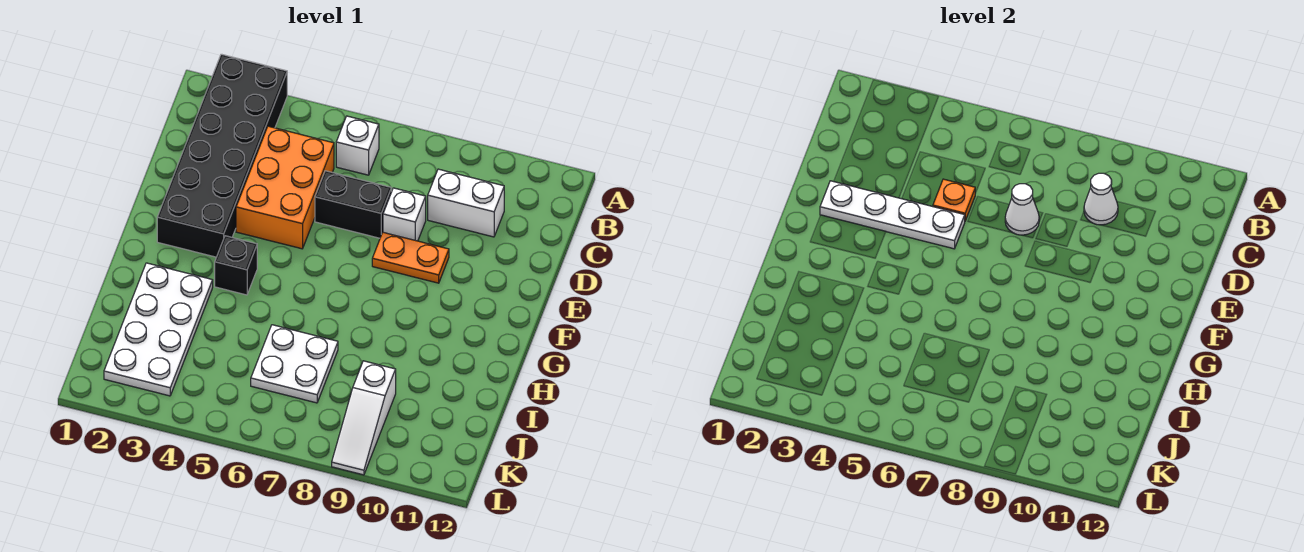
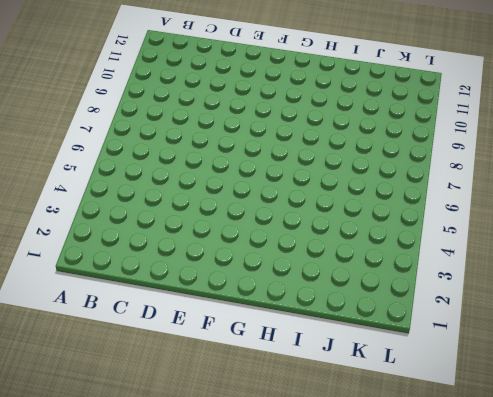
none -> black brick A2:F3 level 1
none -> white brick B6 level 1
none -> orange brick C4:E5 level 1

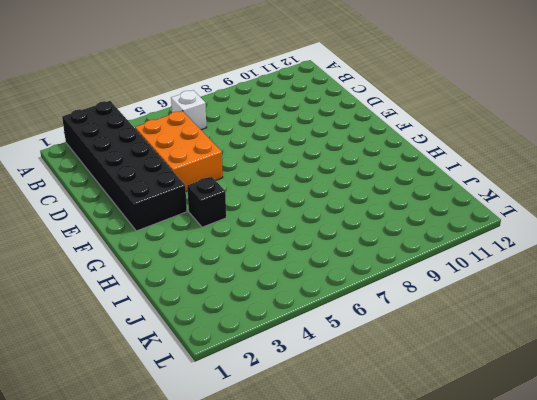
none -> white brick C9:C10 level 1
none -> black brick D6:D7 level 1
none -> white brick D8 level 1

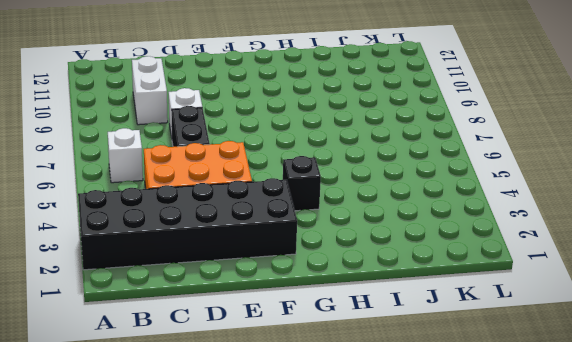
none -> orange plate E8:E9 level 1
none -> white plate H2:K3 level 1
none -> white plate I6:J7 level 1

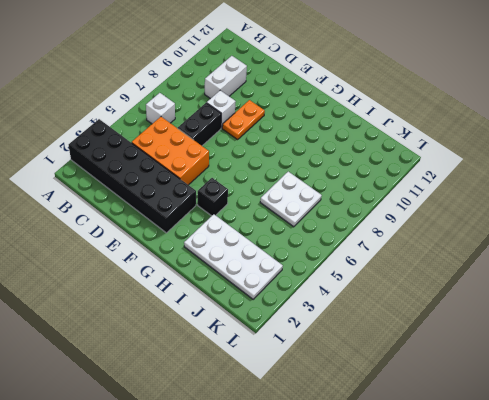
none -> white slope J9:L9 level 1 top J
none -> white cone C9 level 2
none -> orange plate D5 level 2

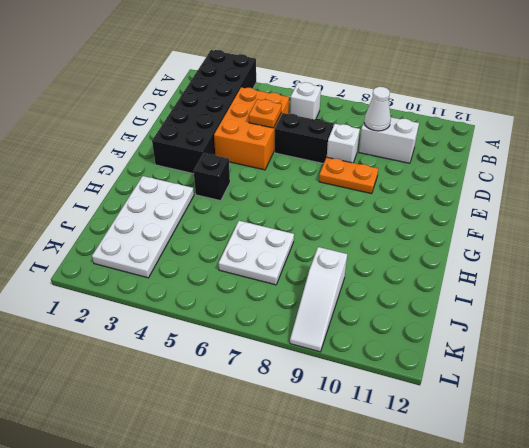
none -> white cone D7 level 2
none -> white plate E2:E5 level 2

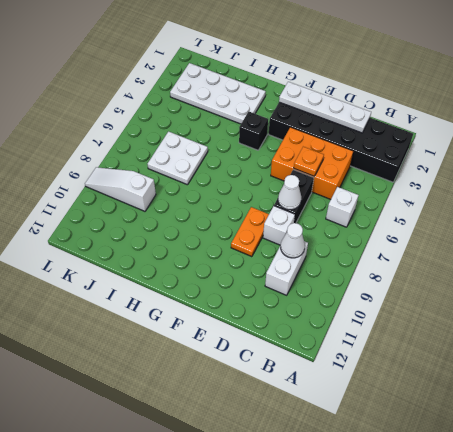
white plate C2:F2 level 2 -> white plate E2:E5 level 2

